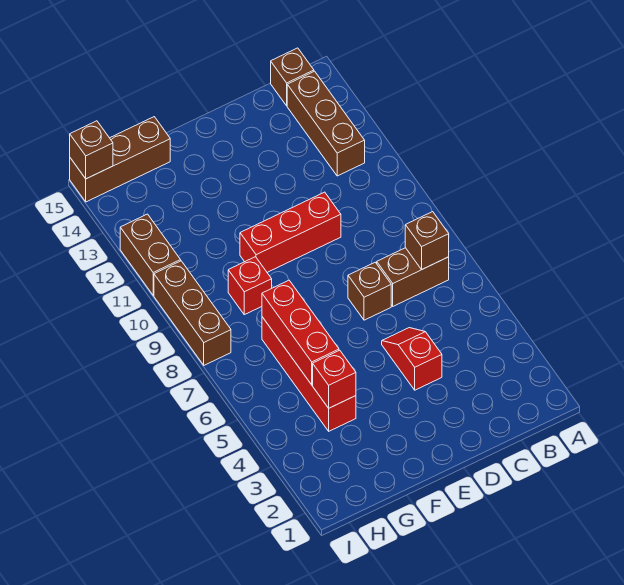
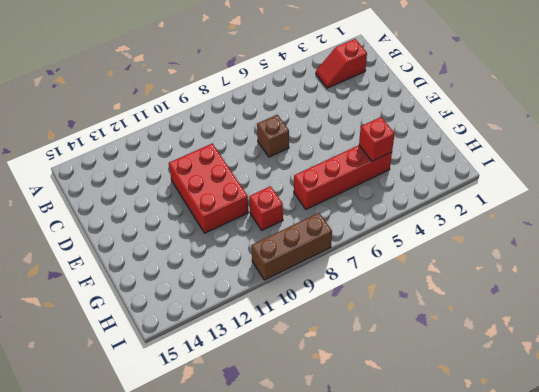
red slope B2:B3 level 1 top 2 -> red slope D4:D5 level 1 top 4
red brick D10:F11 level 1 -> red brick D10:F10 level 1
none -> brown brick B7:C7 level 1
none -> brown brick B12:B14 level 1
none -> brown brick B15 level 1

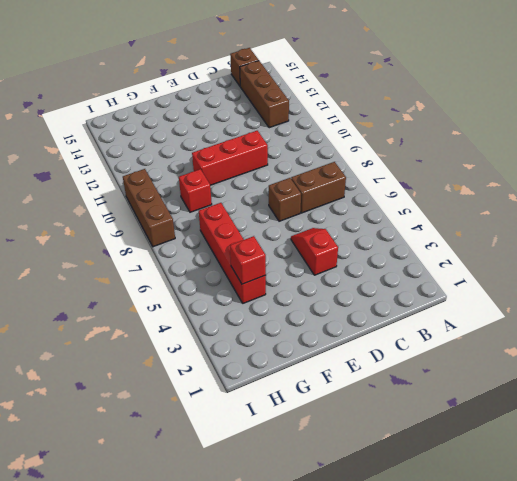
none -> brown brick G15:I15 level 1
none -> brown brick I11:I12 level 1
none -> brown brick B7 level 2

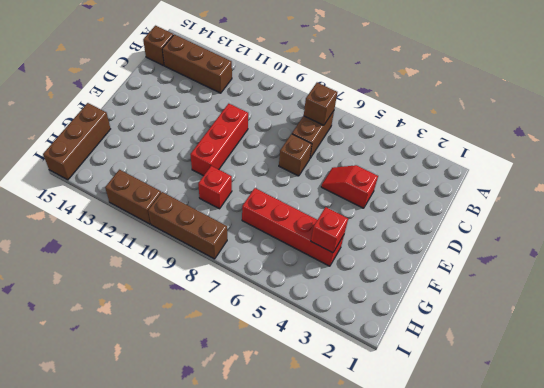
none -> red brick G5:G7 level 2
none -> brown brick I15 level 2

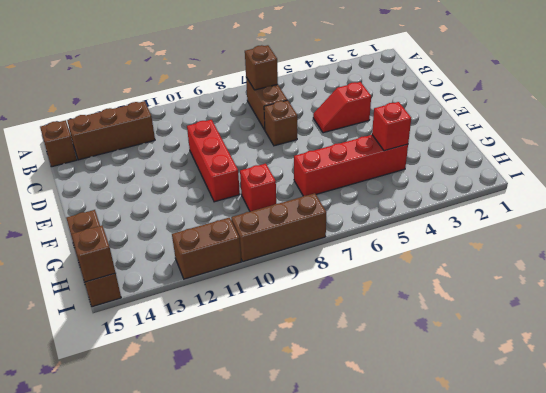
none -> red brick G5:G7 level 2

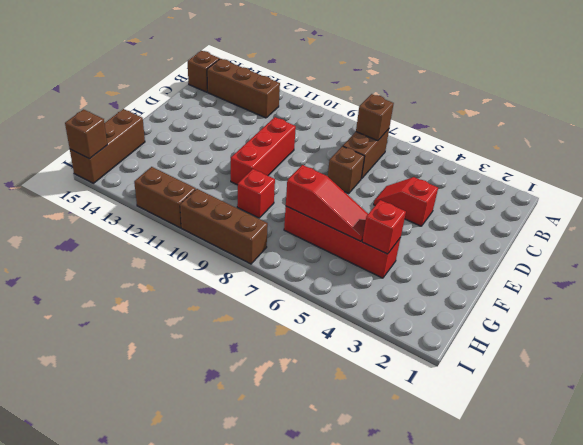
red slope G5:G7 level 2 top 7 -> red brick G5:G7 level 2

